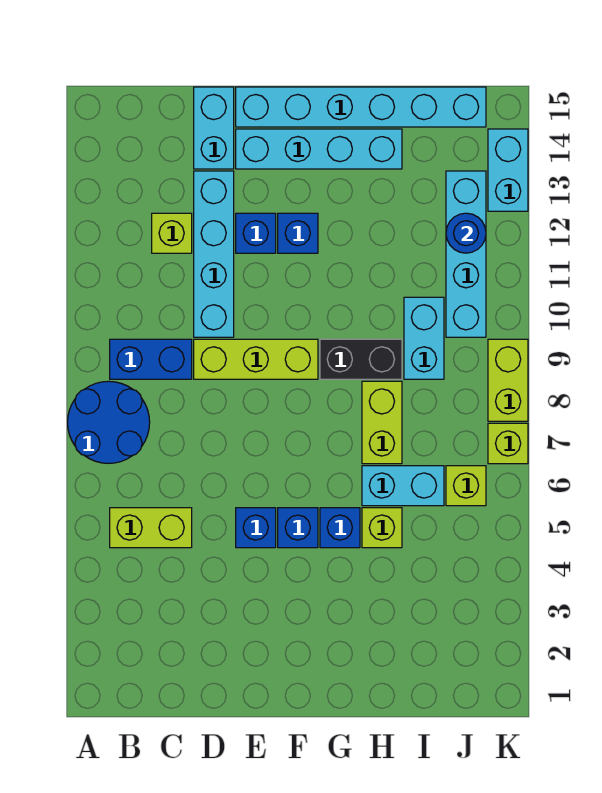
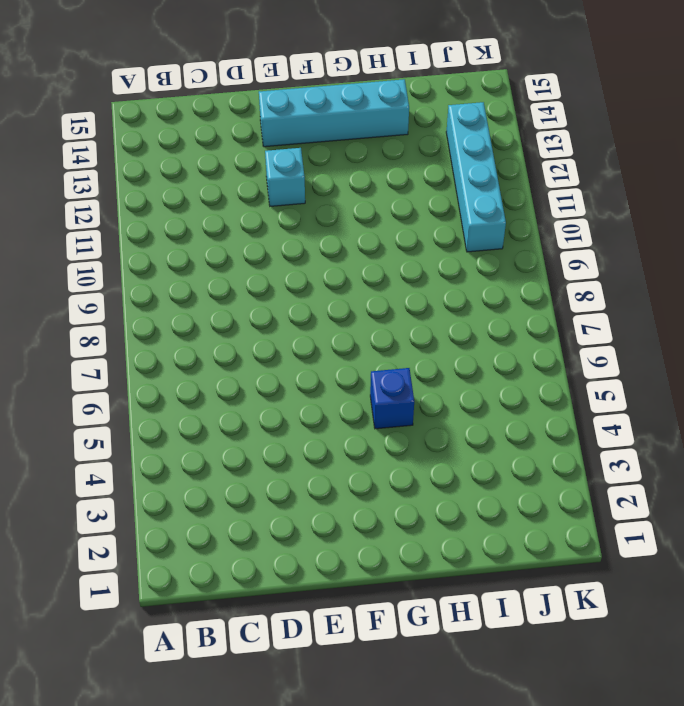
cyan brick E12 level 1 -> blue brick E12 level 1
none -> blue round brick A7:B8 level 1
none -> lime brick B5:C5 level 1
none -> blue brick B9:C9 level 1

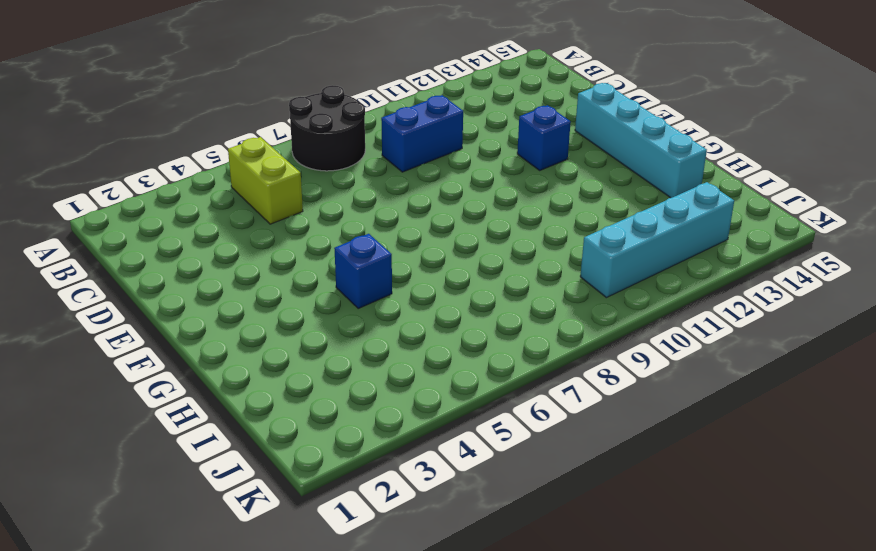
black round brick A7:B8 level 1 -> blue round brick A7:B8 level 1
blue brick C9:C10 level 1 -> blue brick B9:C9 level 1
none -> lime brick C12 level 1
none -> lime brick D9:F9 level 1
none -> cyan brick D10:D13 level 1

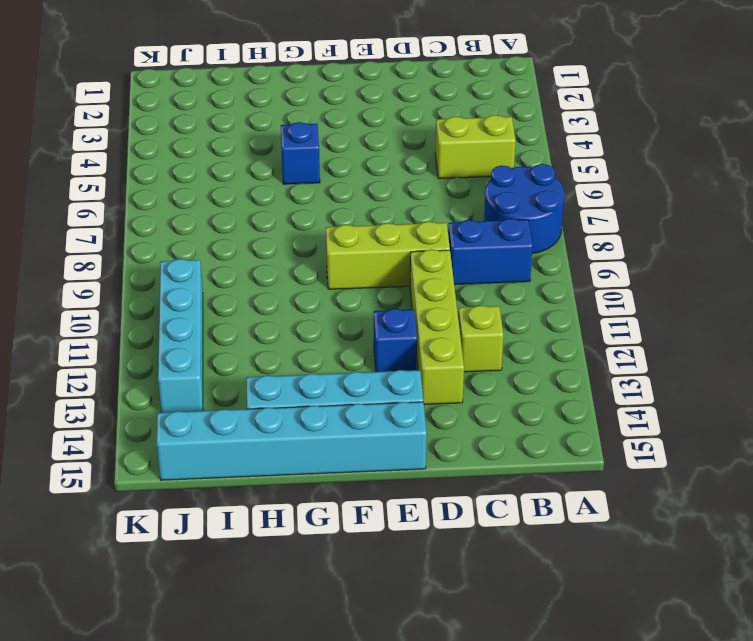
lime brick D10:D13 level 1 -> cyan brick D10:D13 level 1
none -> cyan brick D14:D15 level 1
none -> blue brick E5 level 1
none -> blue brick F5 level 1

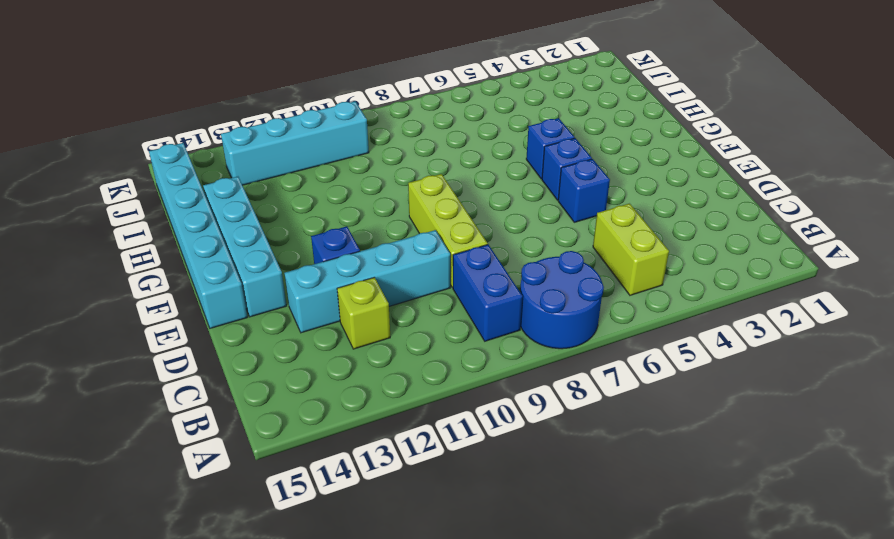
none -> cyan brick D14:D15 level 1
none -> blue brick F12 level 1
none -> black brick G9:H9 level 1

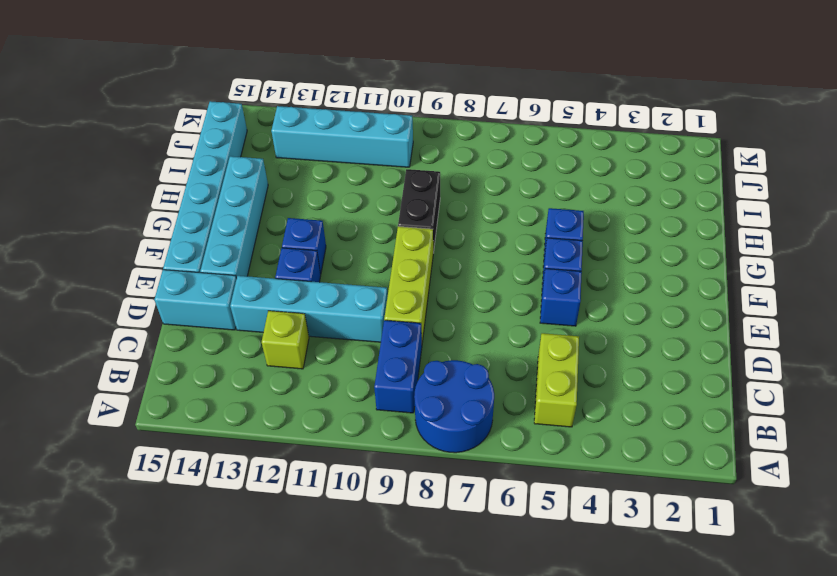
none -> lime brick H5 level 1
none -> cyan brick H6:I6 level 1
none -> lime brick H7:H8 level 1

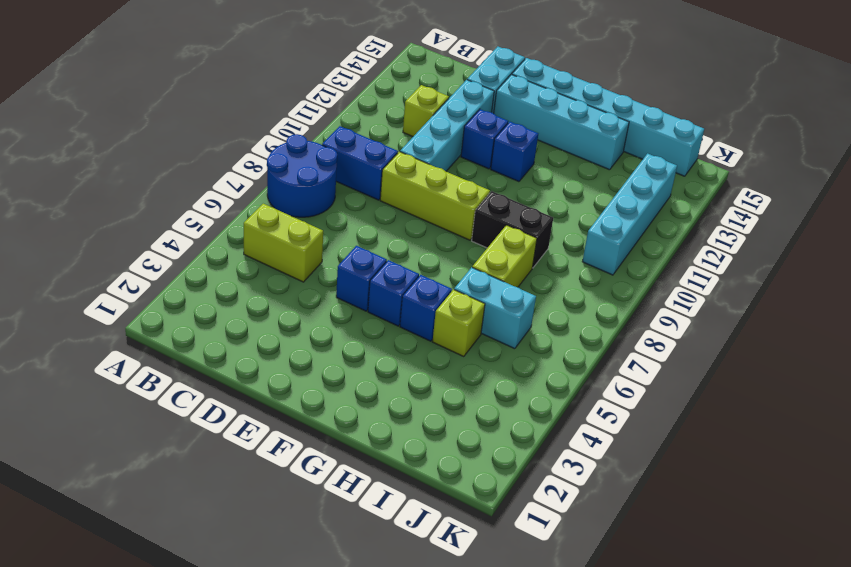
none -> cyan brick I9:I10 level 1
none -> lime brick J6 level 1
none -> lime brick K7 level 1

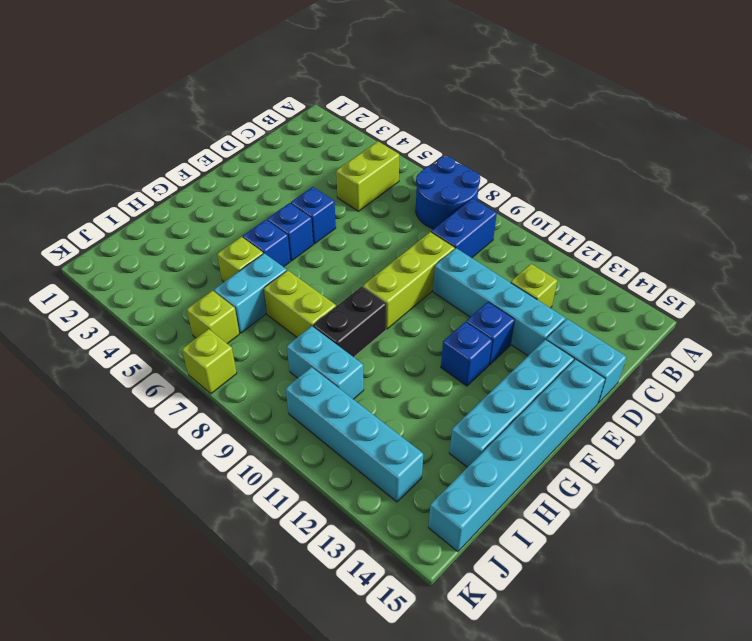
none -> lime brick K8:K9 level 1
none -> cyan brick K13:K14 level 1
none -> blue round brick J12 level 2

